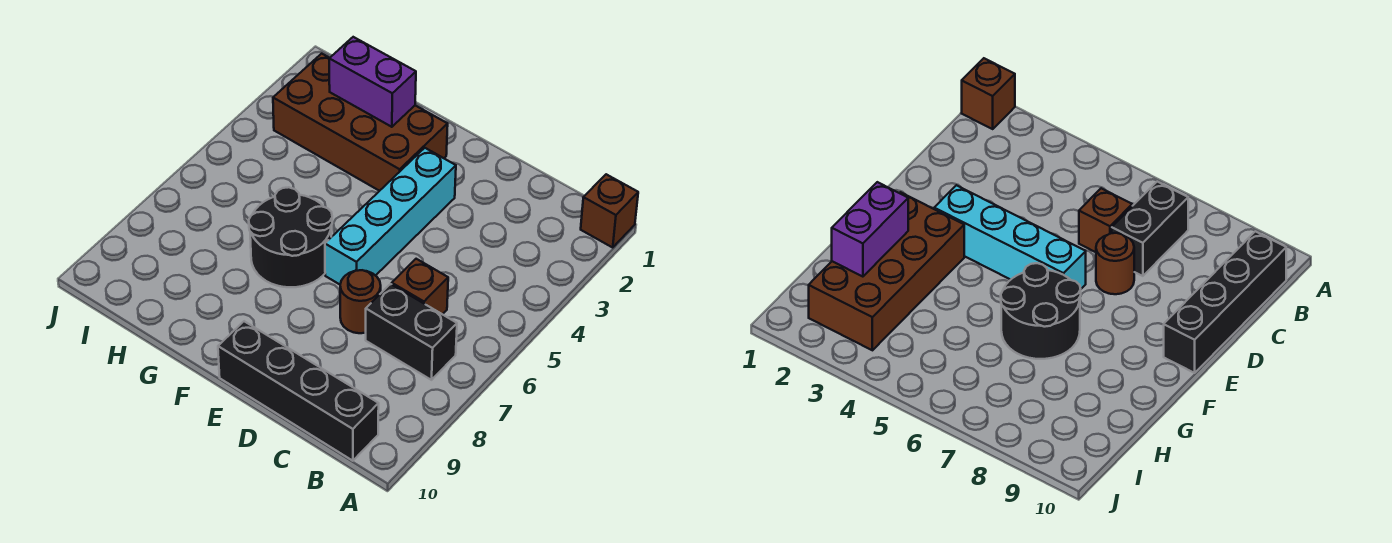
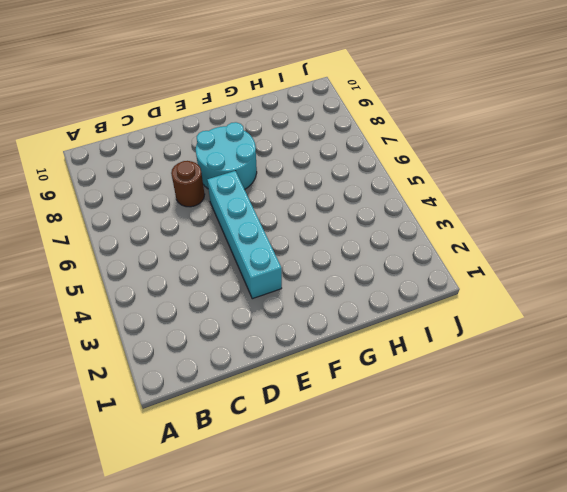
cyan round brick E7:F8 level 1 -> black round brick F6:G7 level 1
none -> brown brick A1 level 1
none -> black brick B7:C7 level 1

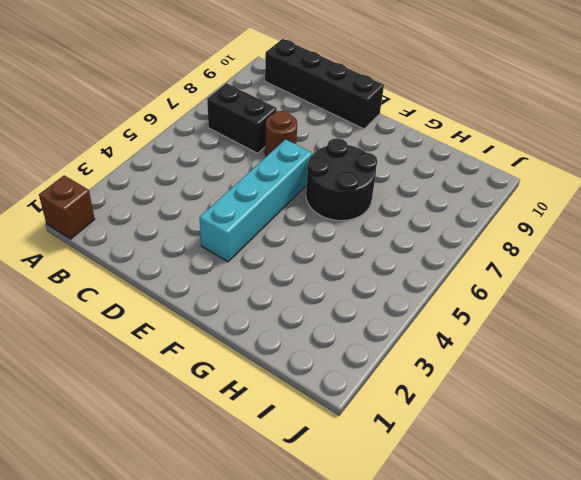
none -> brown brick C6 level 1
none -> brown brick F2:I3 level 1

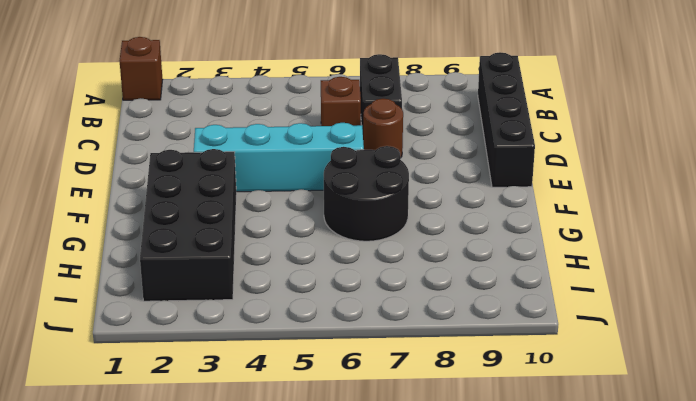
black brick F2:I3 level 1 -> brown brick F2:I3 level 1
none -> purple brick G2:H2 level 2

